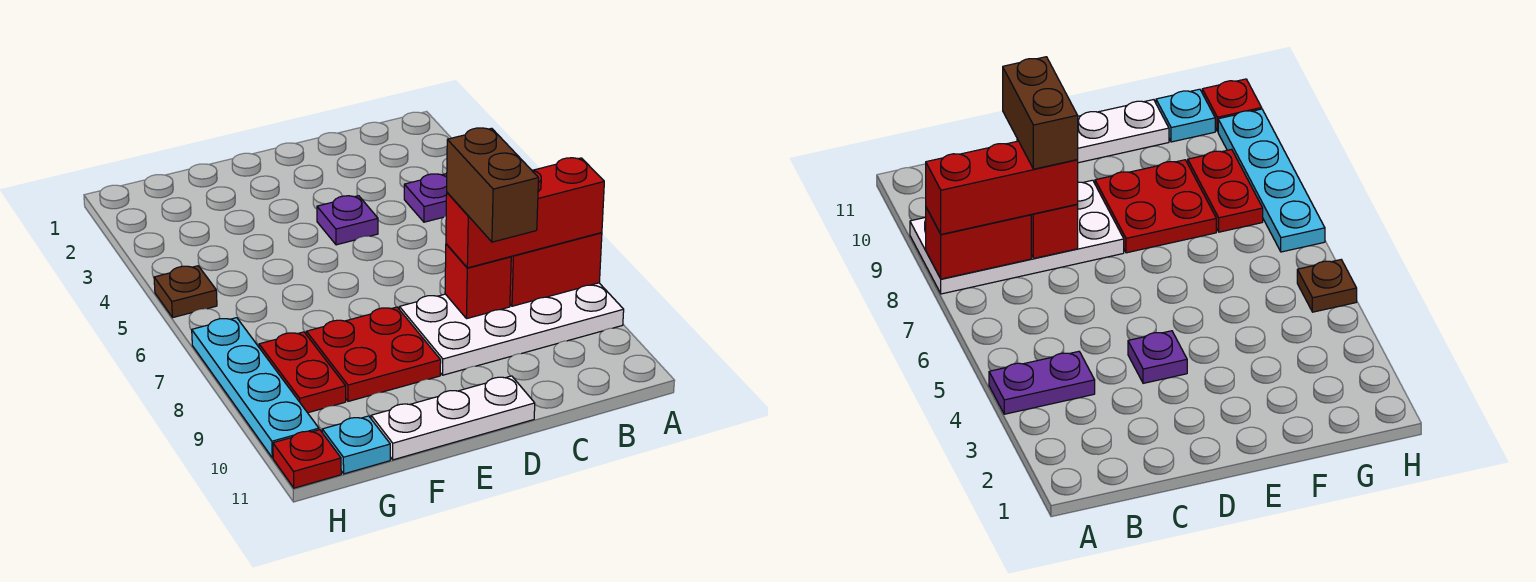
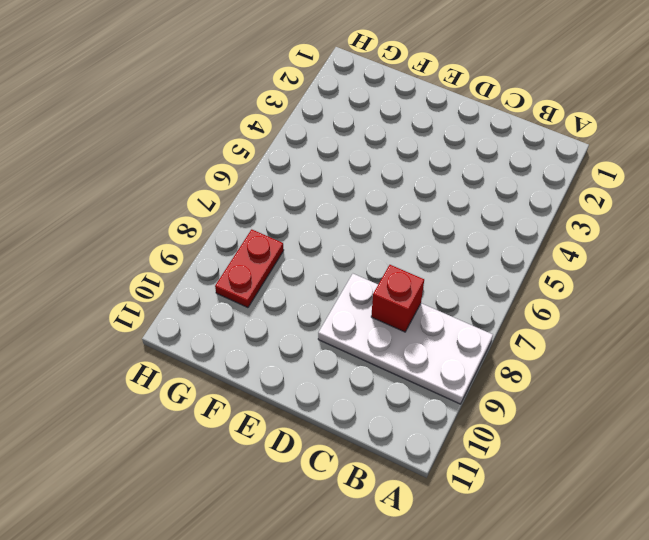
none -> purple plate A4:B4 level 1
none -> purple plate D4 level 1
none -> white plate D11:F11 level 1

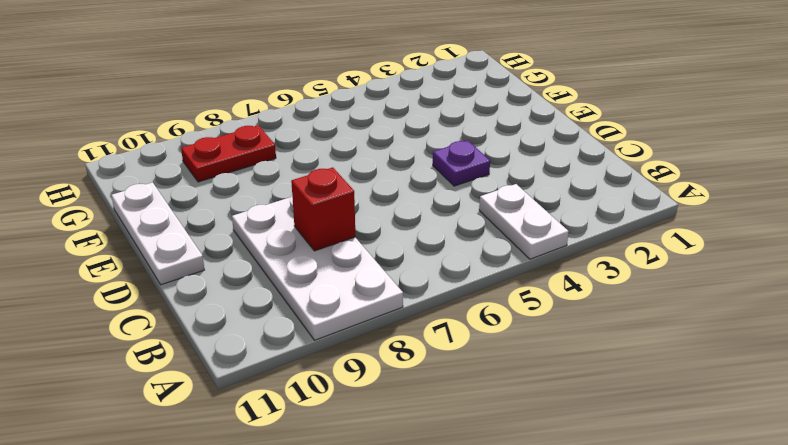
white plate A4:B4 level 1 -> purple plate A4:B4 level 1
none -> red plate E8:F9 level 1
none -> cyan plate G11 level 1
none -> brown plate H5 level 1

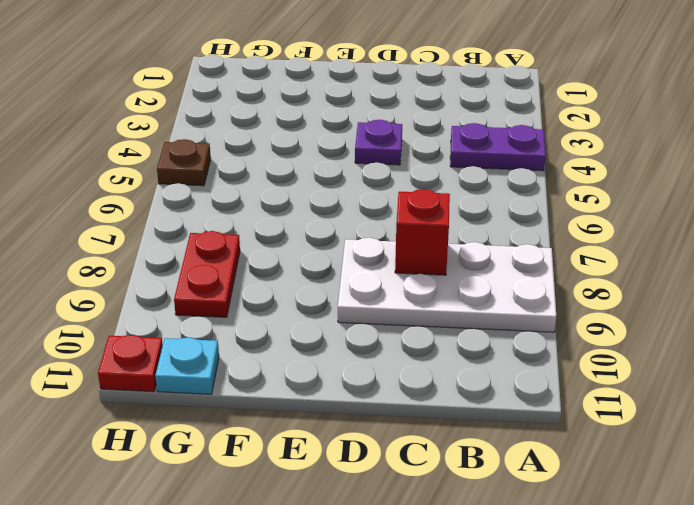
none -> white plate D11:F11 level 1
none -> red plate E8:F9 level 1
none -> cyan plate H7:H10 level 1

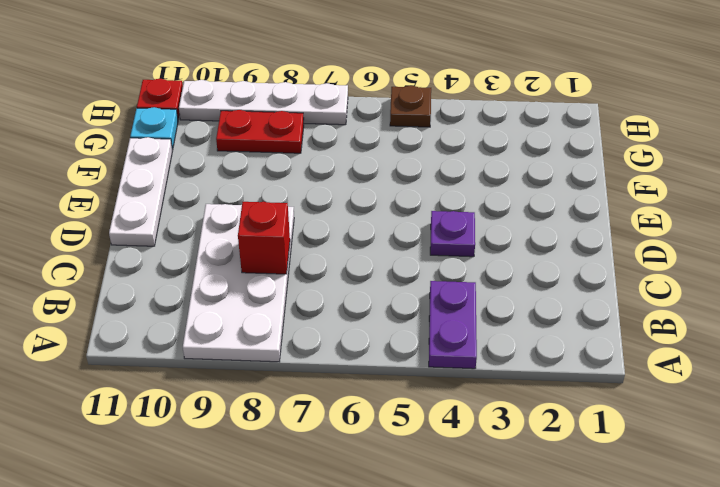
white plate H7:H10 level 1 -> cyan plate H7:H10 level 1
none -> red plate E8:F9 level 1
none -> red brick A8:B8 level 2
none -> red brick A8:C8 level 3

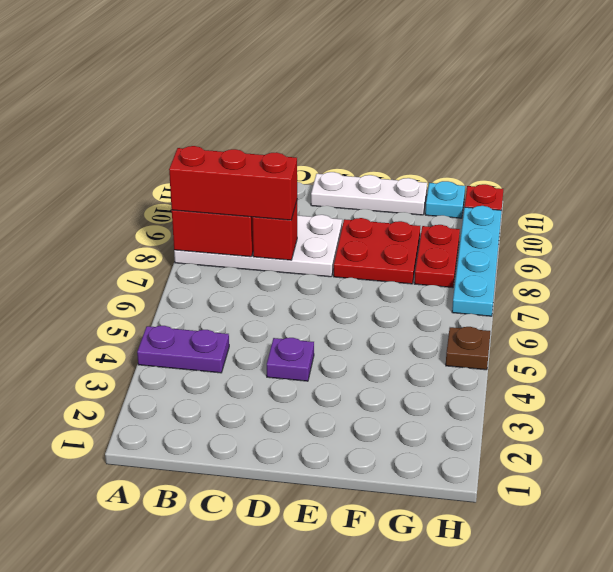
none -> brown brick C8:C9 level 4

